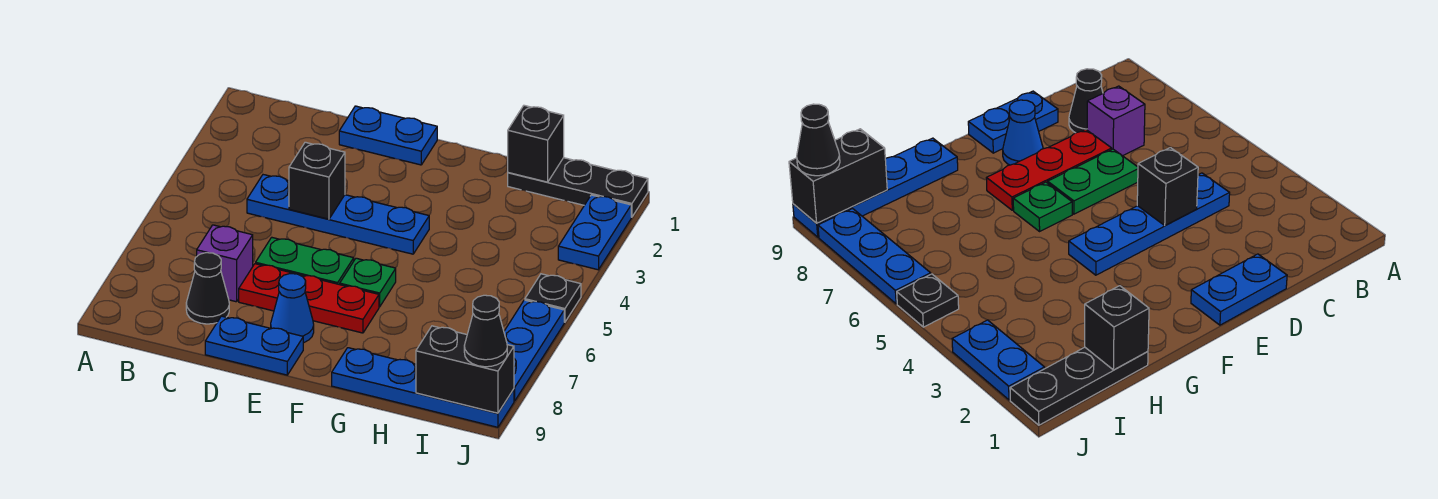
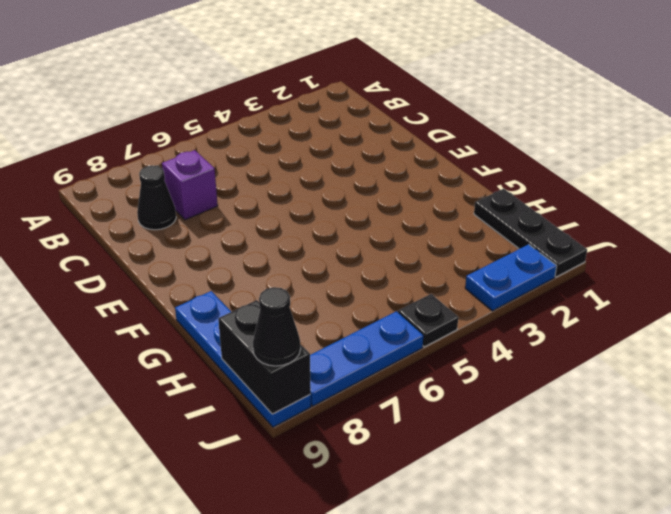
none -> blue plate C4:F4 level 1
none -> blue plate D1:E1 level 1
none -> green plate D6:E6 level 1

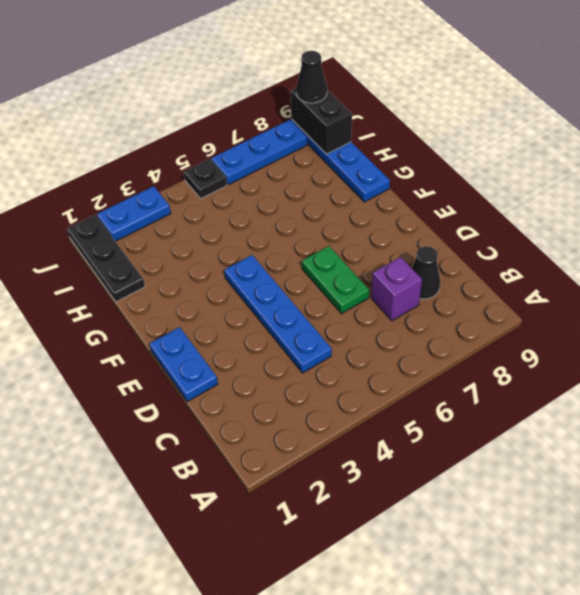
none -> red plate D7:F7 level 1
none -> blue plate D9:E9 level 1
none -> blue cone E8 level 1

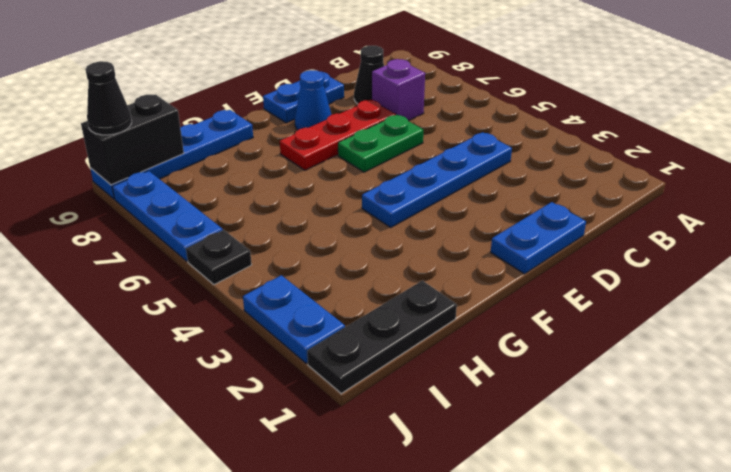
none -> green plate F6 level 1
none -> black brick D4 level 2
none -> black brick H1 level 2

